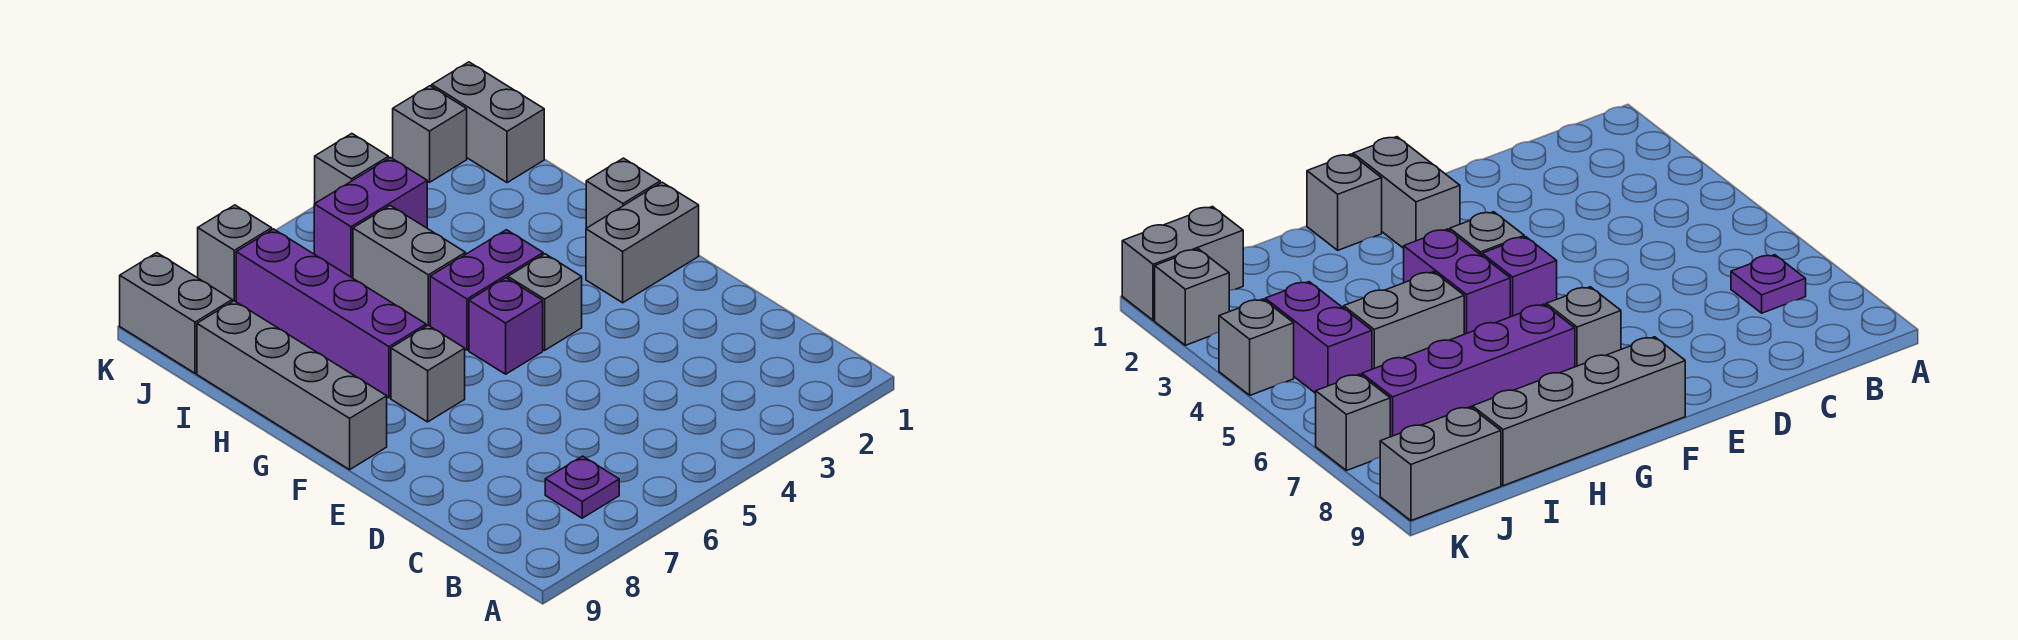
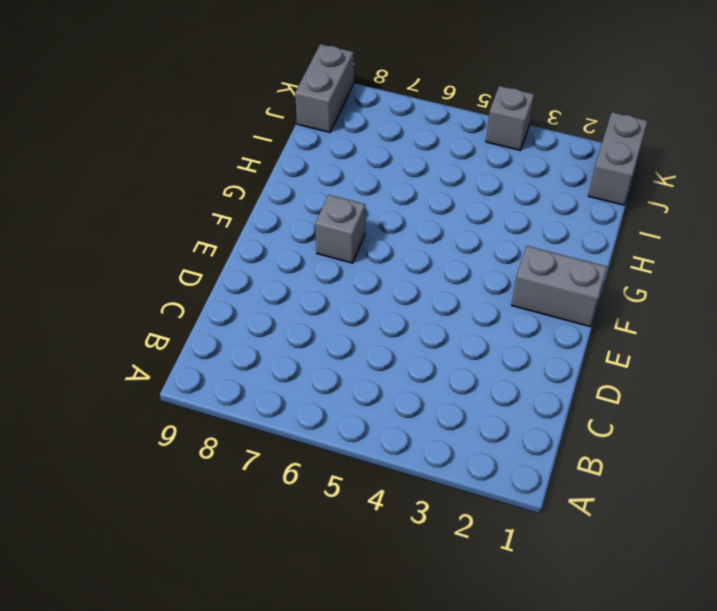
none -> purple plate B7 level 1
none -> grey brick F4 level 1
none -> purple brick F5 level 1

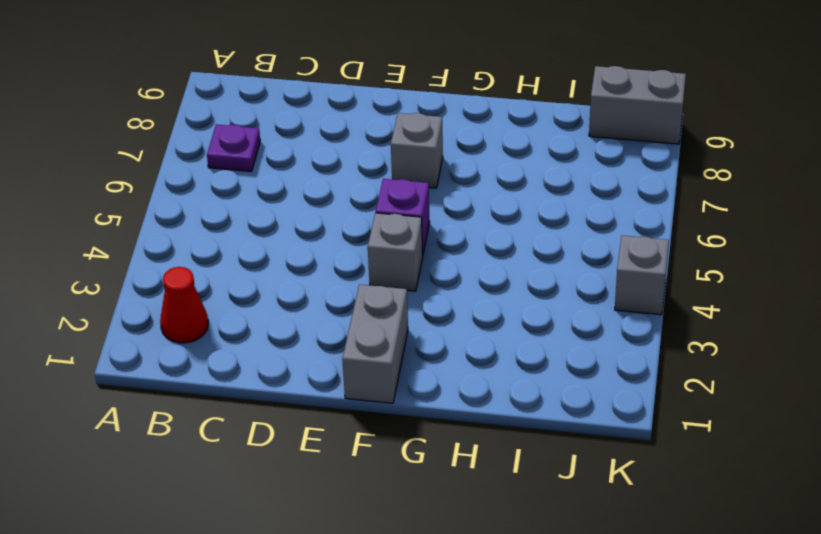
red cone B2 level 1 -> none
none -> grey brick F9:I9 level 1
none -> grey brick G1 level 1
none -> purple brick G4:G5 level 1

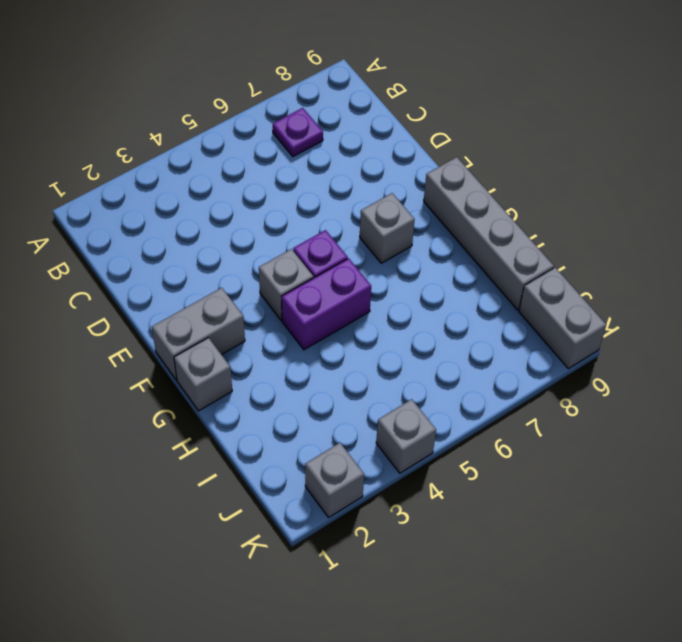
none -> purple brick G7:J7 level 1
none -> grey brick H5:I5 level 1
none -> grey brick J1:K1 level 1

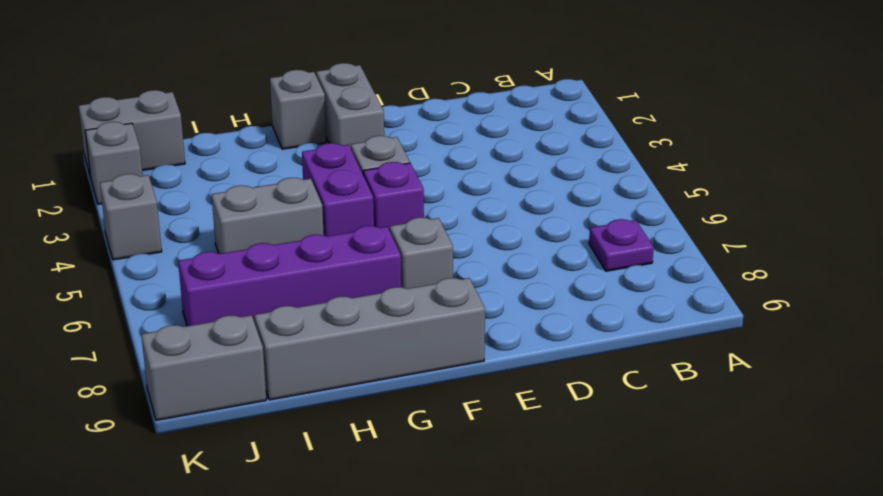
none -> purple brick J4:J5 level 1
none -> grey brick K7 level 1

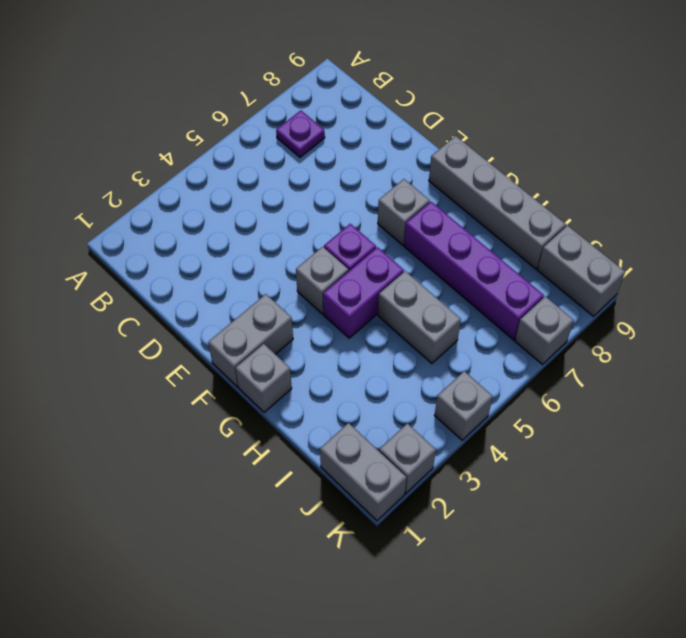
none -> purple brick J4:J5 level 1

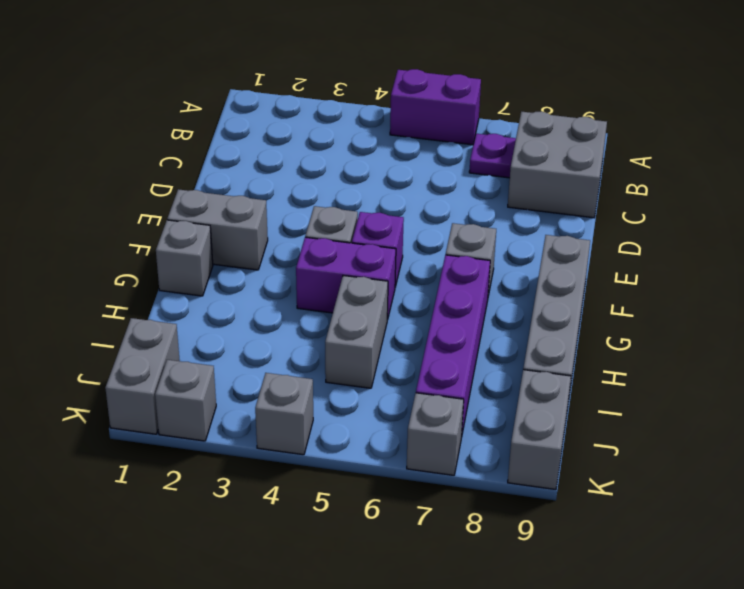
purple brick A5:A6 level 1 -> purple brick J4:J5 level 1
grey brick B8:C9 level 1 -> none

